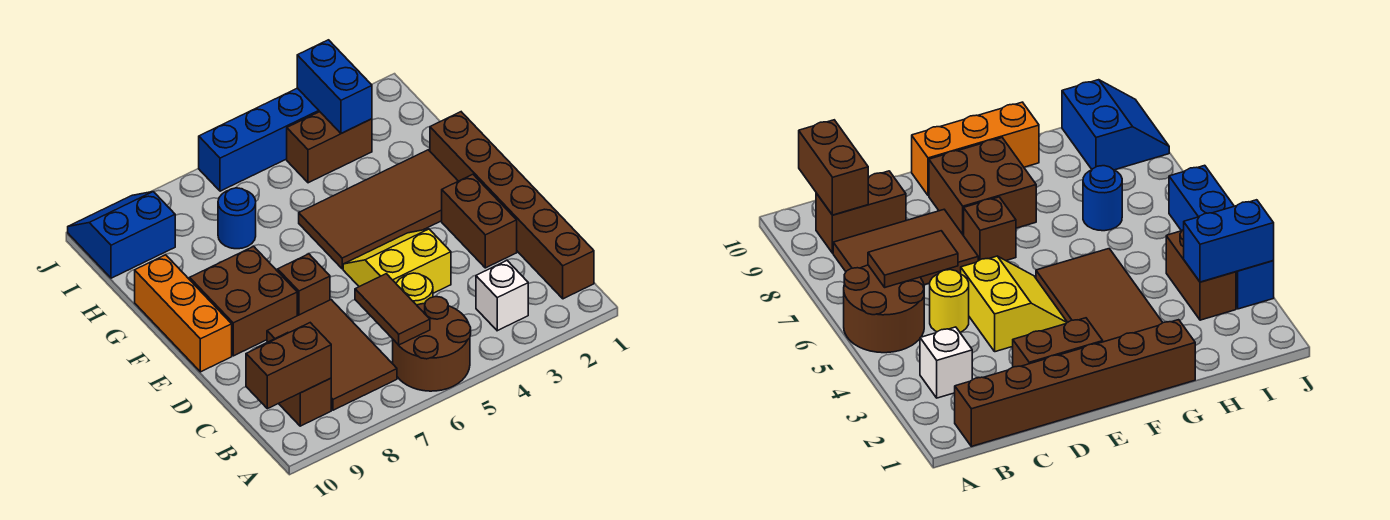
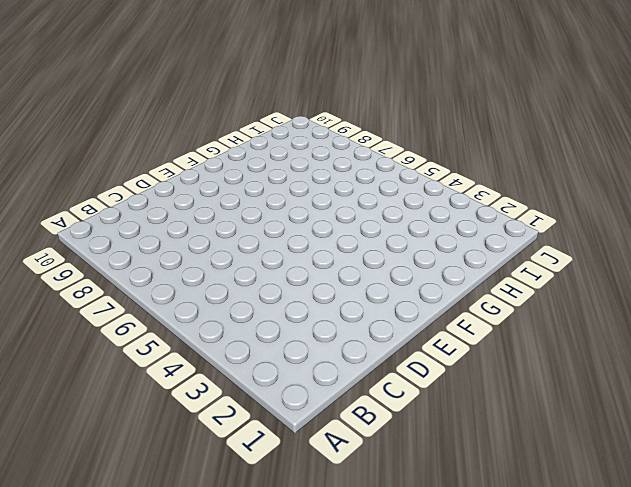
none -> brown round brick A5:B6 level 1
none -> brown brick B1:G1 level 1
none -> white brick B3 level 1

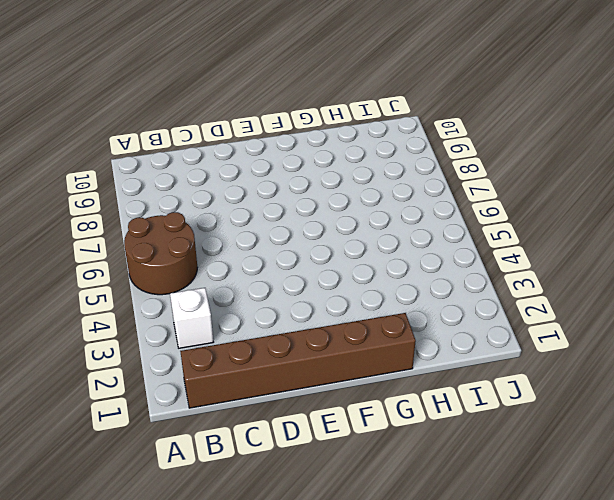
none -> brown tile B7:D8 level 1
none -> brown brick B9:C9 level 1
none -> yellow round brick C5 level 1

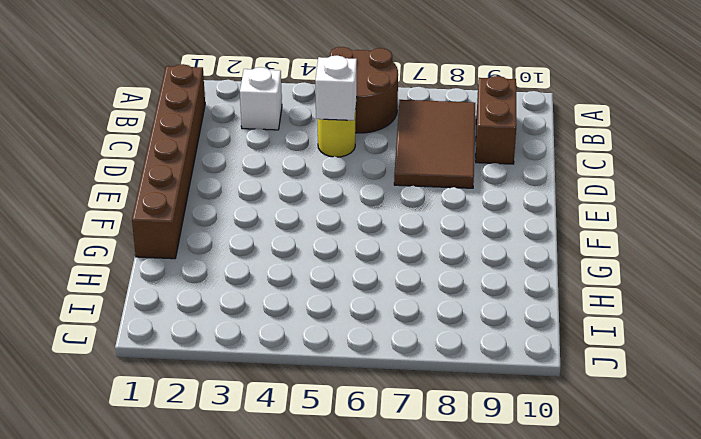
white brick C5 level 2 -> none
none -> brown brick D2:E2 level 1
none -> yellow slope D4:E5 level 1 top D
none -> brown brick E7 level 1

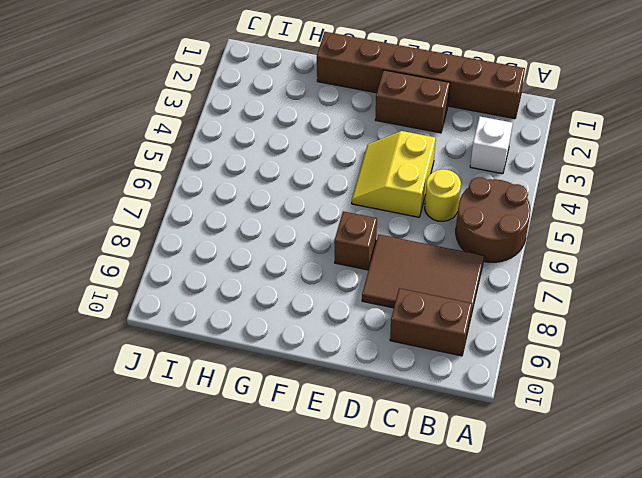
none -> brown brick E8:F9 level 1
none -> orange brick E10:G10 level 1
none -> brown tile F2:G5 level 1

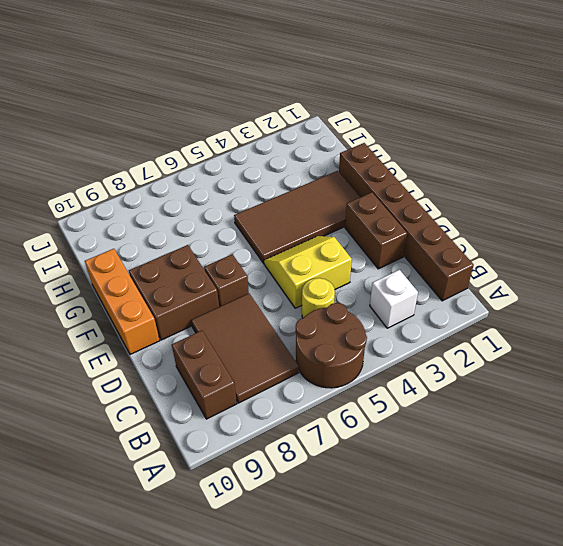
none -> blue round brick H7 level 1
none -> brown brick I3:I4 level 1
none -> blue slope I9:J10 level 1 top I

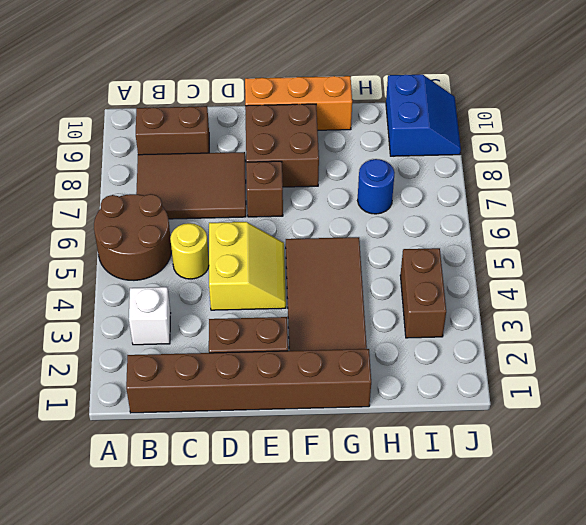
none -> blue brick J3:J6 level 1
none -> brown tile B6:C6 level 2
none -> brown brick B9:B10 level 2

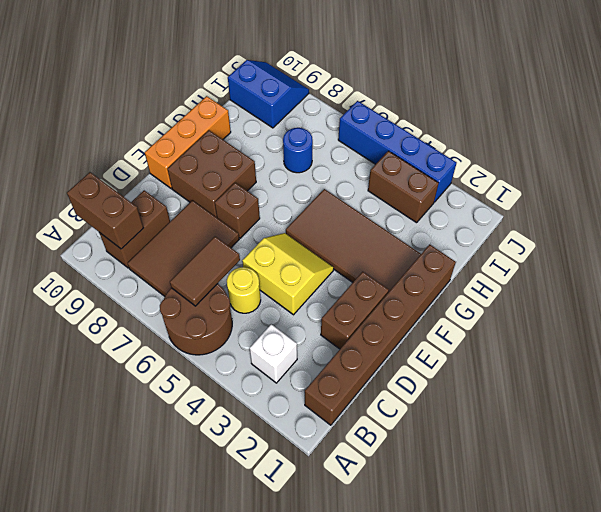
none -> blue brick I3:J3 level 2

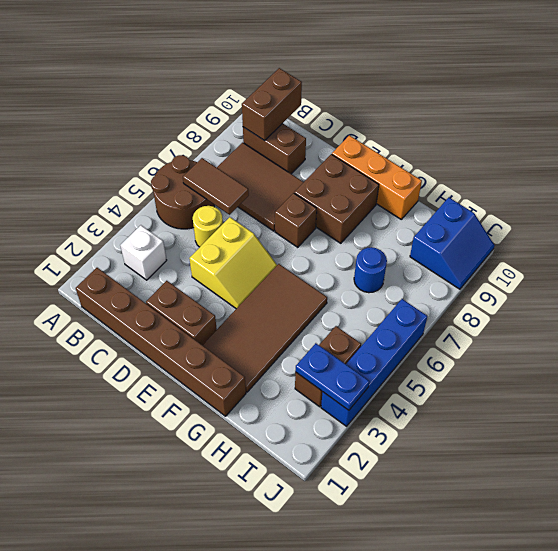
blue plate I3:J3 level 2 -> blue brick I3:J3 level 2

